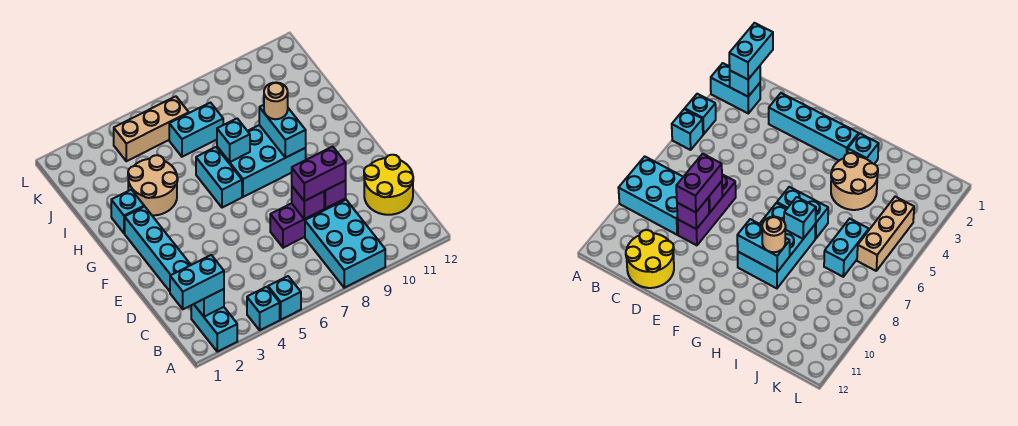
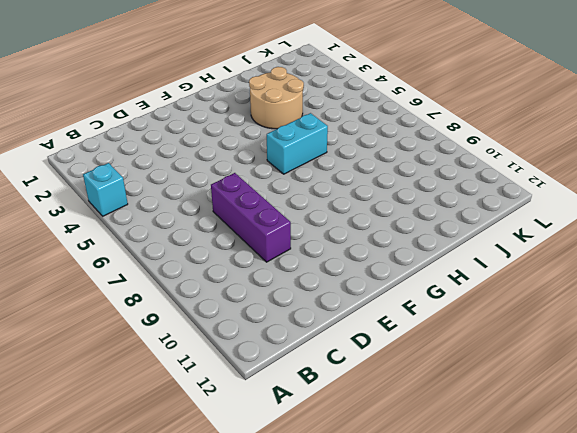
none -> cyan brick A2:B2 level 1
none -> cyan brick A5 level 1
none -> cyan brick A8:C9 level 1

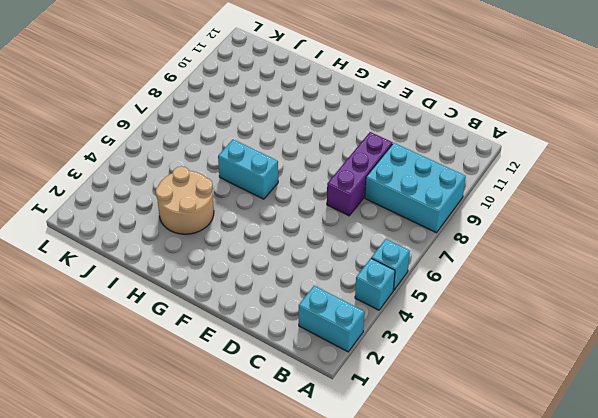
none -> yellow round brick C11:D12 level 1
none -> cyan brick D2:G2 level 1
none -> cyan brick G7:H9 level 1

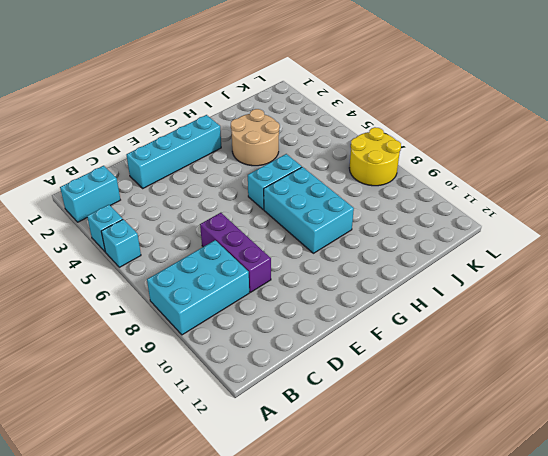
yellow round brick K7:L8 level 1 -> yellow round brick C11:D12 level 1
none -> cyan brick H2 level 1
none -> cyan brick J6:J7 level 1
none -> tan brick K4:K6 level 1

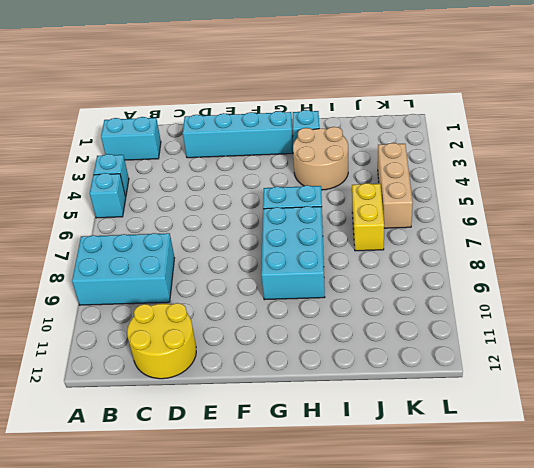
yellow brick J6:J7 level 1 -> cyan brick J6:J7 level 1
none -> purple brick D7:D9 level 1
none -> cyan brick B2 level 2
none -> purple brick D8 level 2

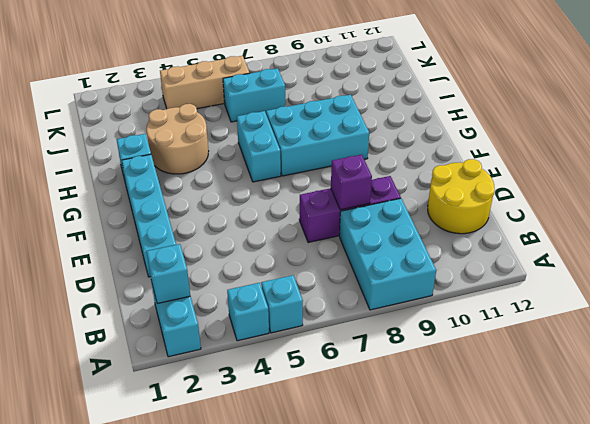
none -> purple brick D9 level 2
none -> cyan brick G9:H9 level 2
none -> cyan brick H7 level 2

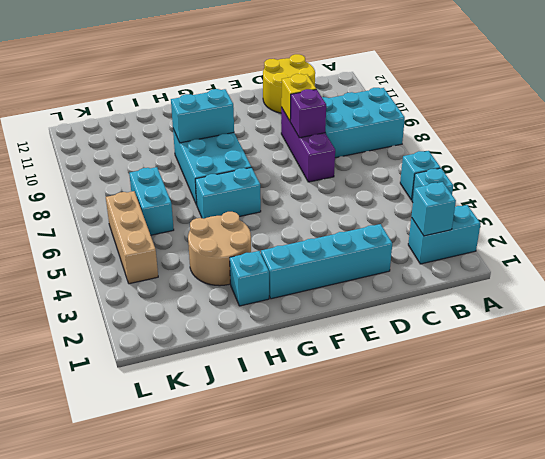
yellow brick D9 level 2 -> purple brick D9 level 2
none -> cyan brick H7 level 2
none -> cyan brick B1:B2 level 3
none -> purple brick D8:D9 level 3

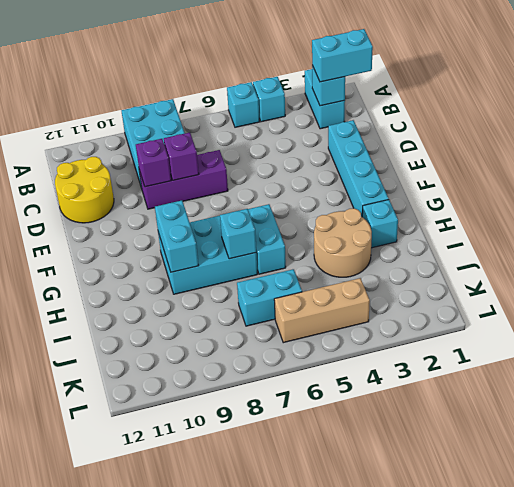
none -> purple brick D8:D9 level 3
none -> tan round brick H9 level 3

